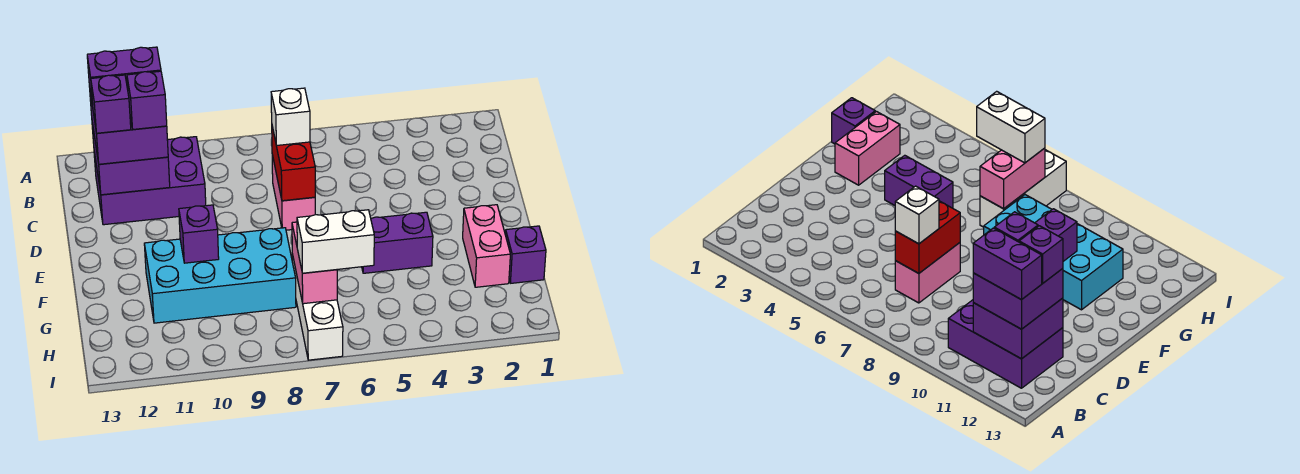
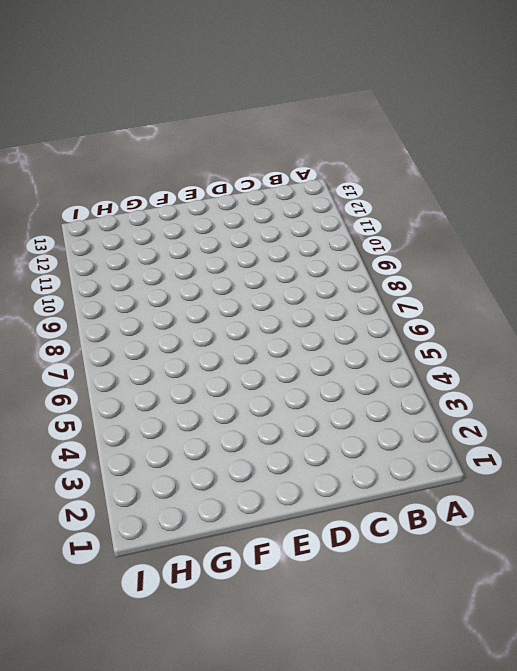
none -> purple brick B10:C12 level 1
none -> pink brick C7:D7 level 1
none -> pink brick F2:G2 level 1

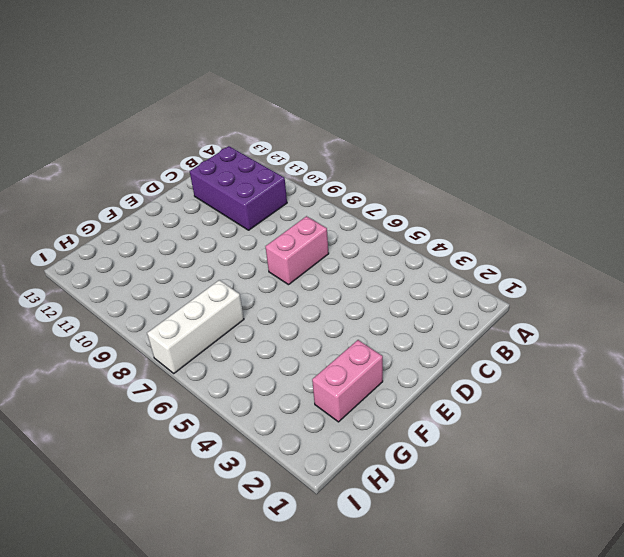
none -> purple brick F4:F5 level 1
none -> cyan brick F8:G11 level 1
none -> purple brick G1 level 1

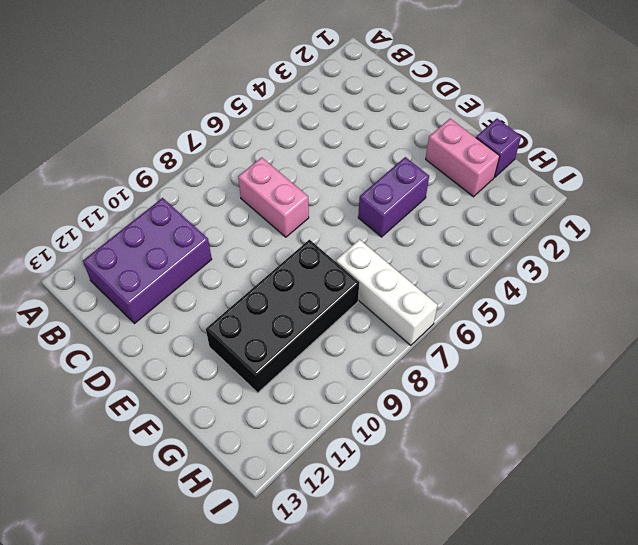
black brick F8:G11 level 1 -> cyan brick F8:G11 level 1
none -> purple brick B11:C12 level 2
none -> red brick C7:D7 level 2
none -> purple brick F10 level 2

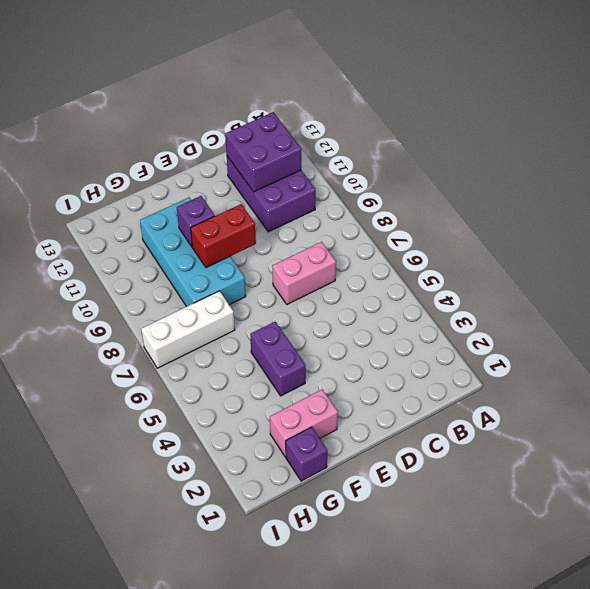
red brick E9:F9 level 2 -> red brick C7:D7 level 2
none -> pink brick G7:H7 level 2
none -> purple brick B11:C12 level 3
none -> white brick C7 level 3

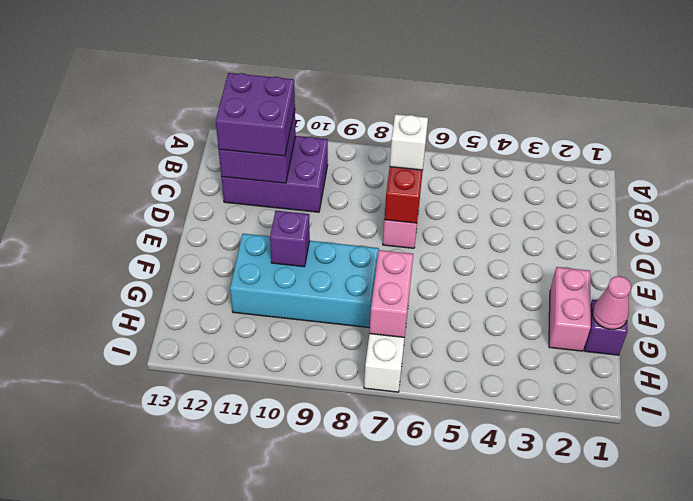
pink cone G1 level 2 -> none
none -> purple brick F4:F5 level 1
none -> white brick H6:H7 level 3
none -> purple brick B11:B12 level 4

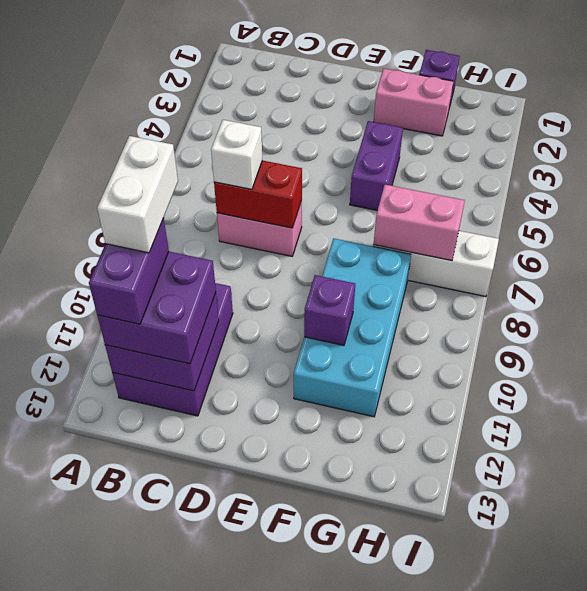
white brick B10:B11 level 5 -> white brick H6:H7 level 3
none -> purple brick C11 level 4
none -> purple brick C12 level 4

